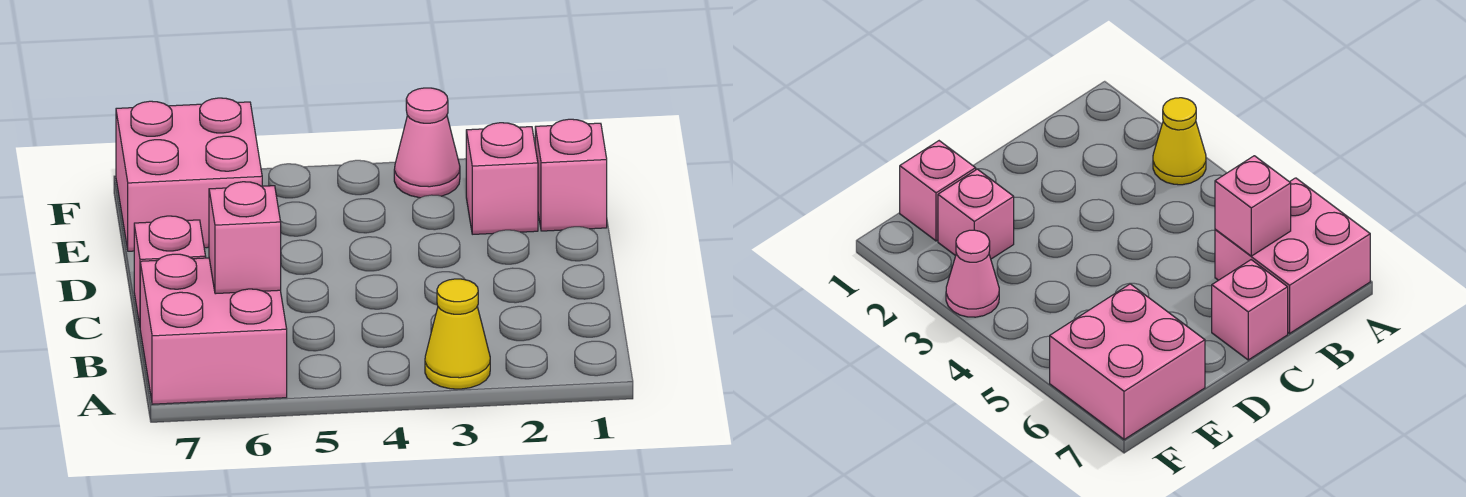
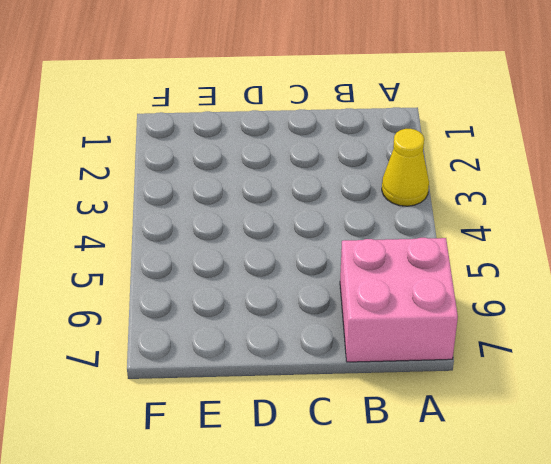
none -> pink brick C7 level 1
none -> pink brick E1 level 1

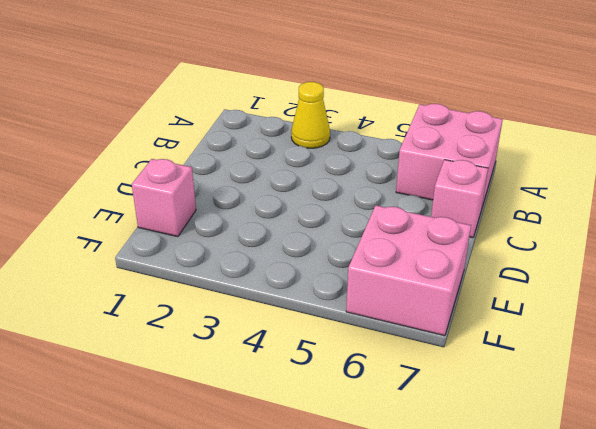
none -> pink brick E2 level 1
none -> pink cone F3 level 1

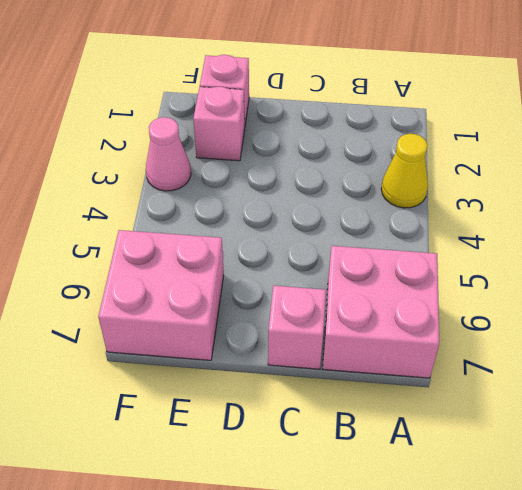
none -> pink brick B6 level 2

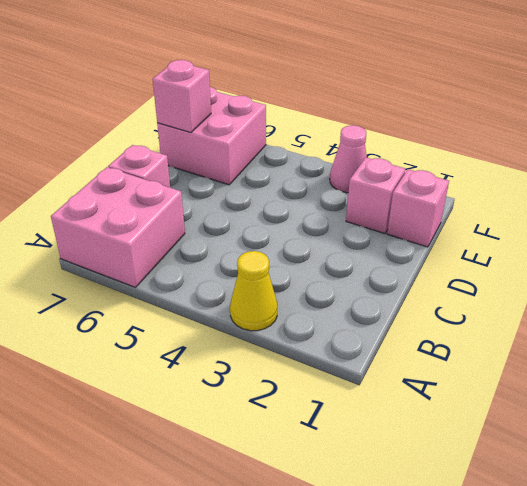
pink brick E7 level 2 -> pink brick B6 level 2

